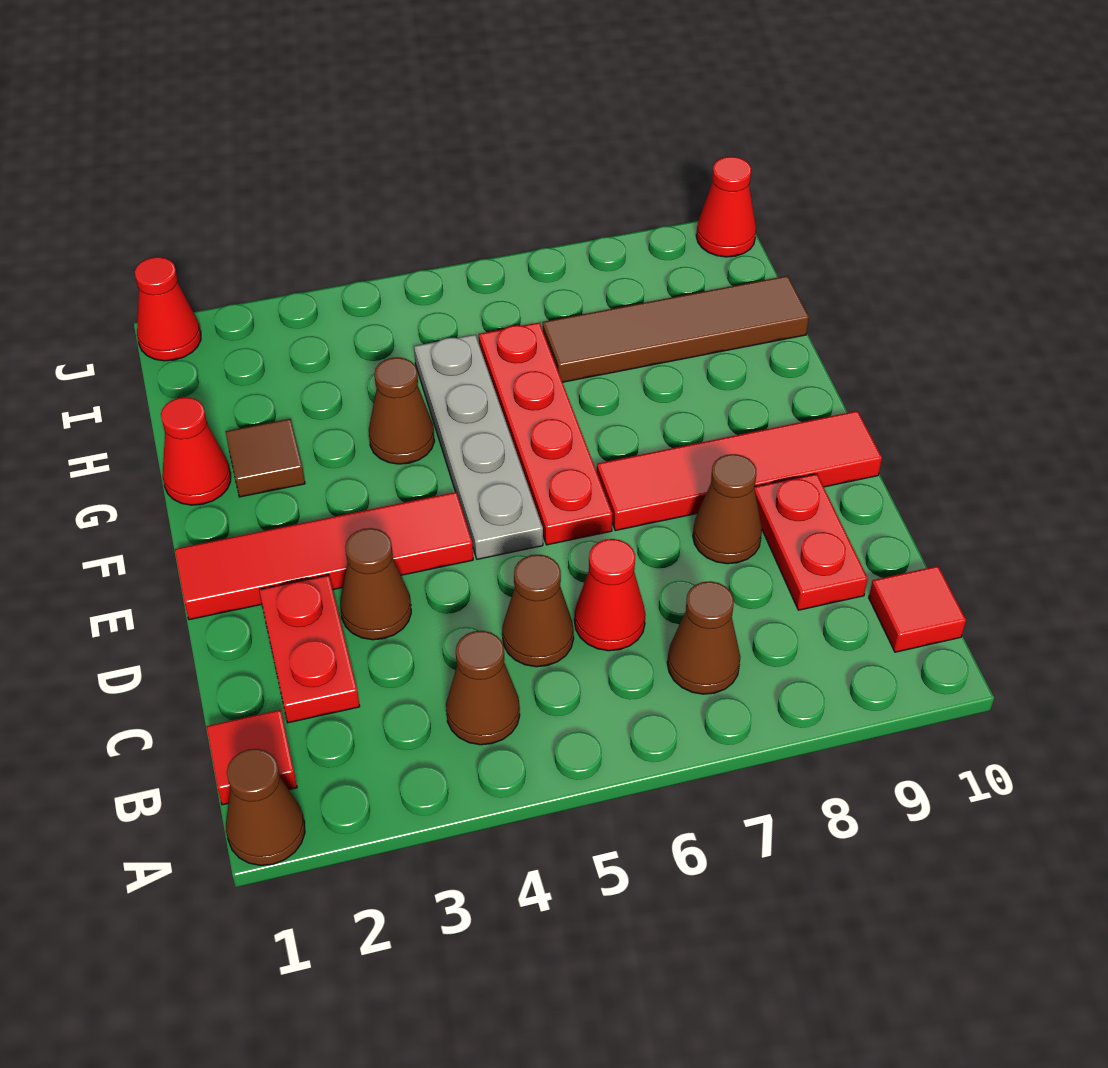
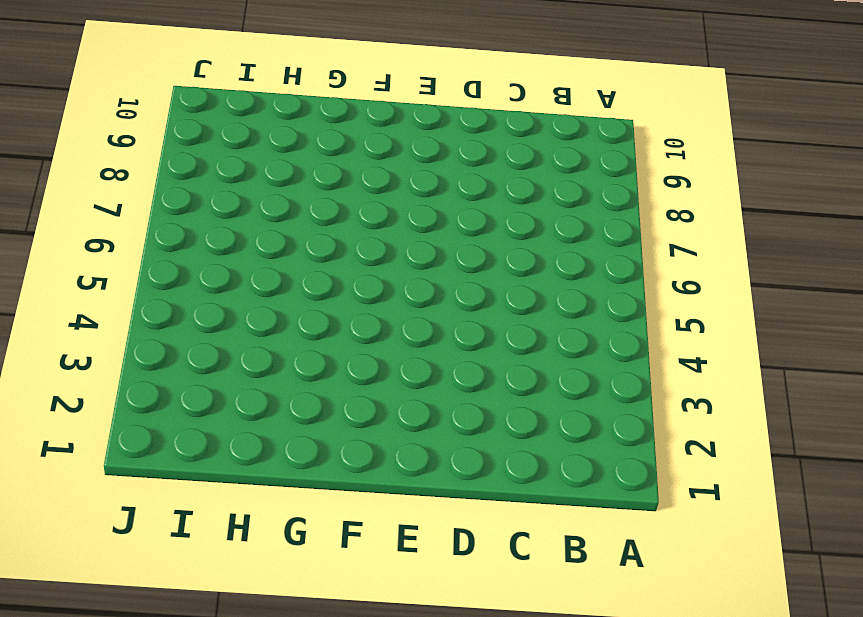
none -> brown cone A1 level 1
none -> red tile B1 level 1
none -> brown cone B4 level 1

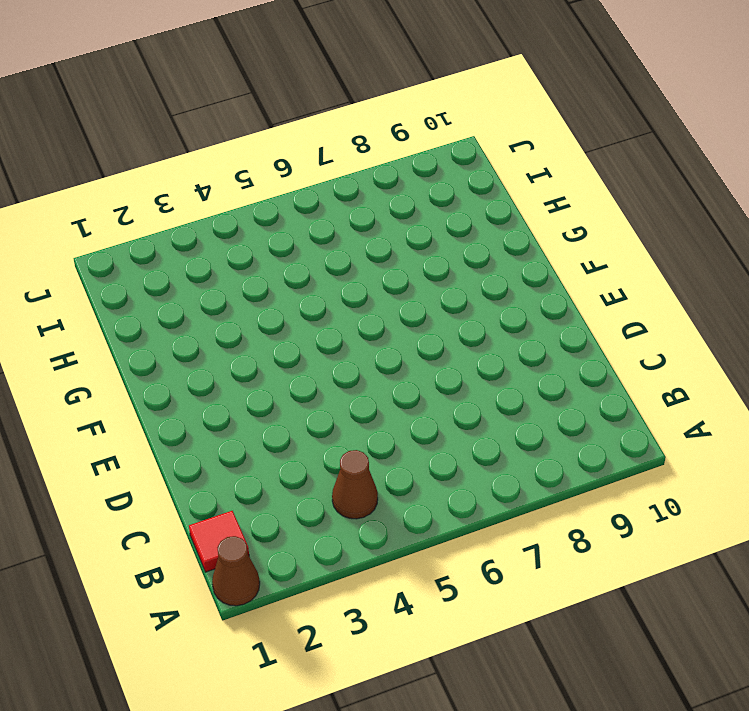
none -> brown cone B7 level 1
none -> red tile B10 level 1
none -> red plate C2:D2 level 1

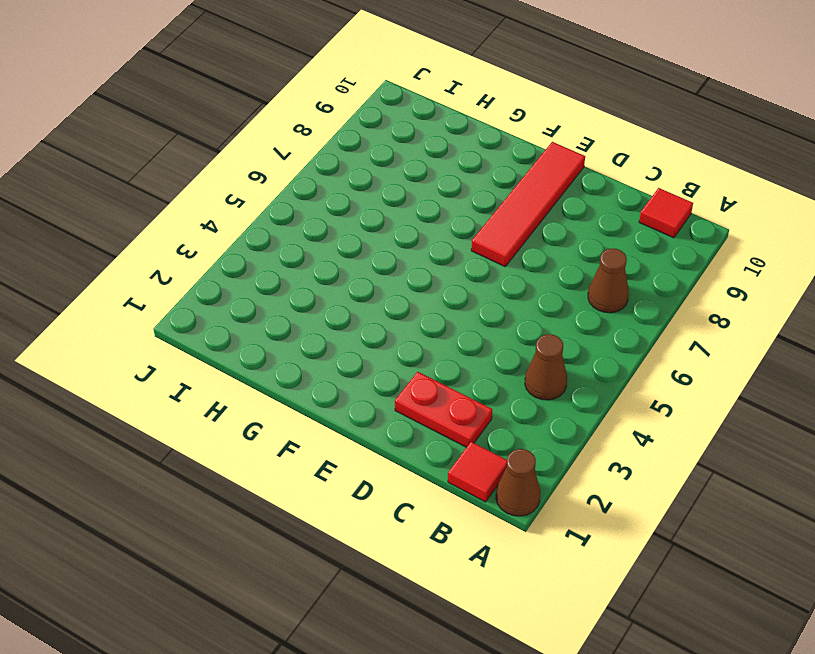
none -> brown cone C5 level 1
none -> red cone C6 level 1
none -> red plate C9:D9 level 1

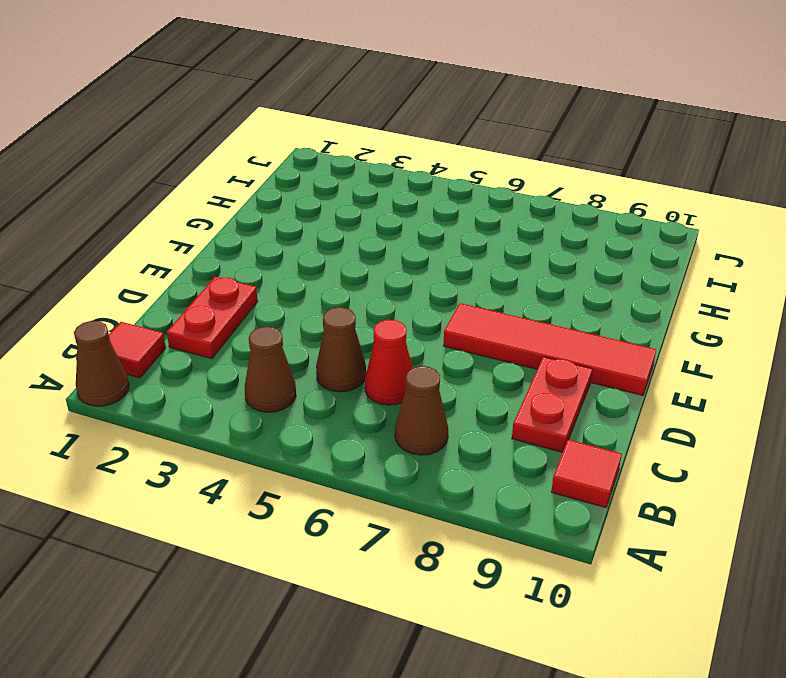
none -> brown cone D3 level 1
none -> brown cone D8 level 1
none -> red tile E1:E4 level 1

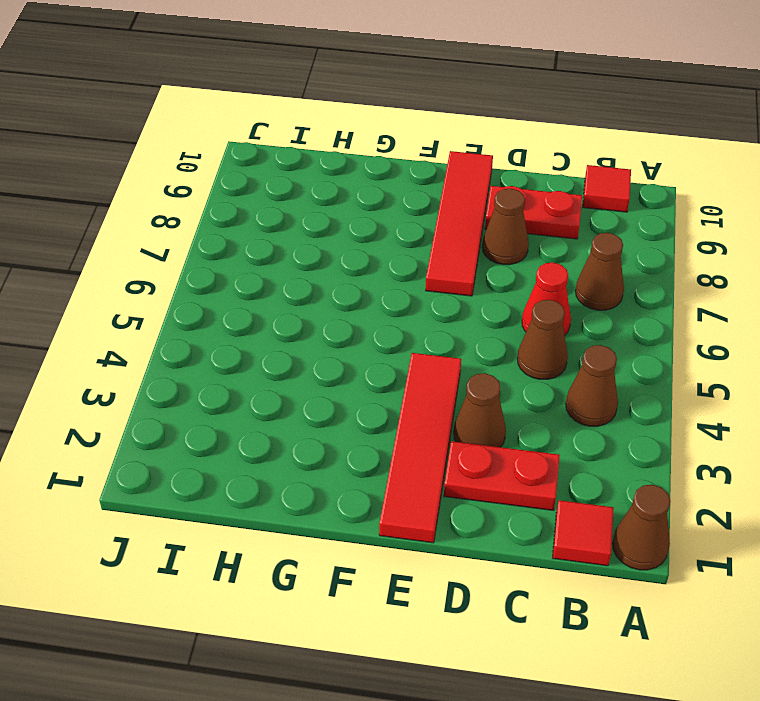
none -> grey plate E5:H5 level 1
none -> red plate E6:H6 level 1
none -> red cone G1 level 1

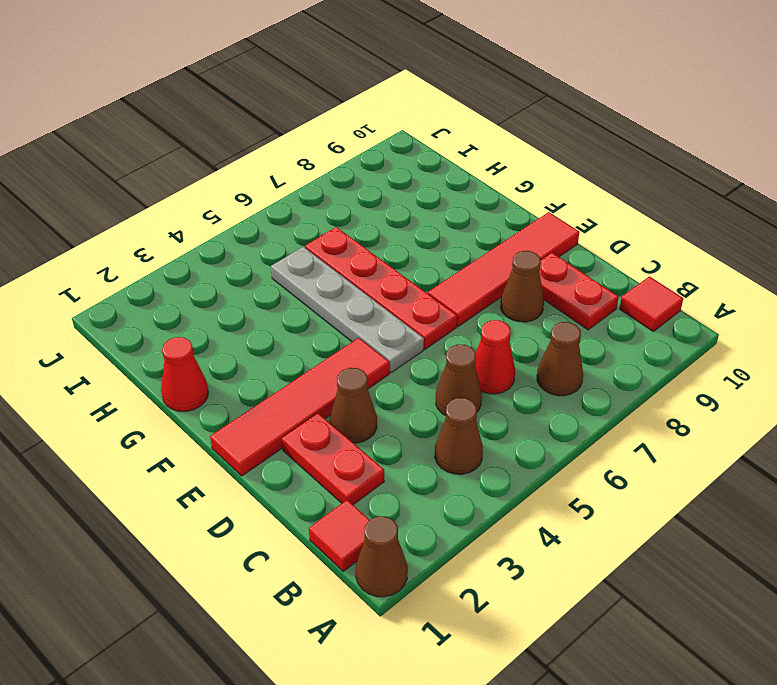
none -> brown tile G2 level 1
none -> brown cone G4 level 1
none -> brown tile H7:H10 level 1

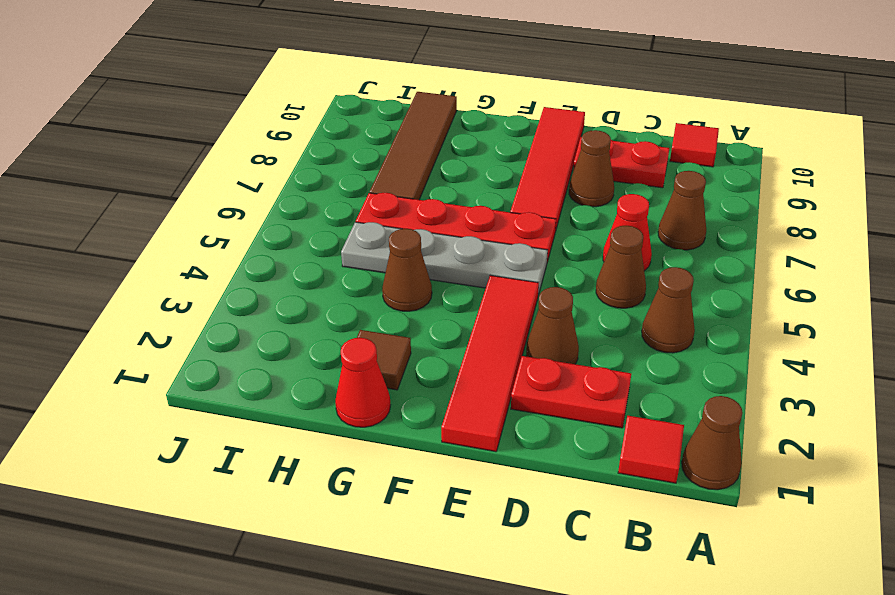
none -> red cone J1 level 1
none -> red cone J10 level 1

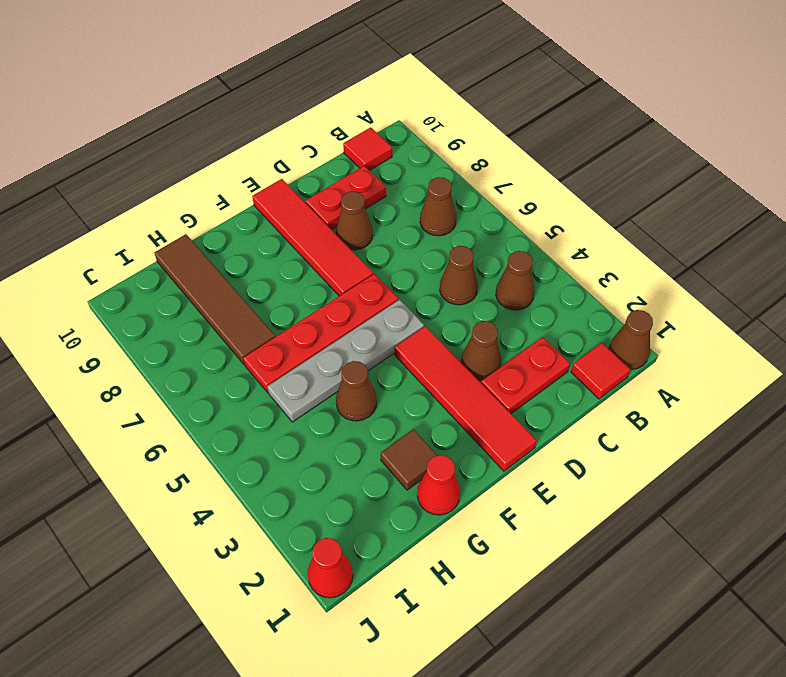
none -> red cone C6 level 1
none -> red cone J10 level 1

